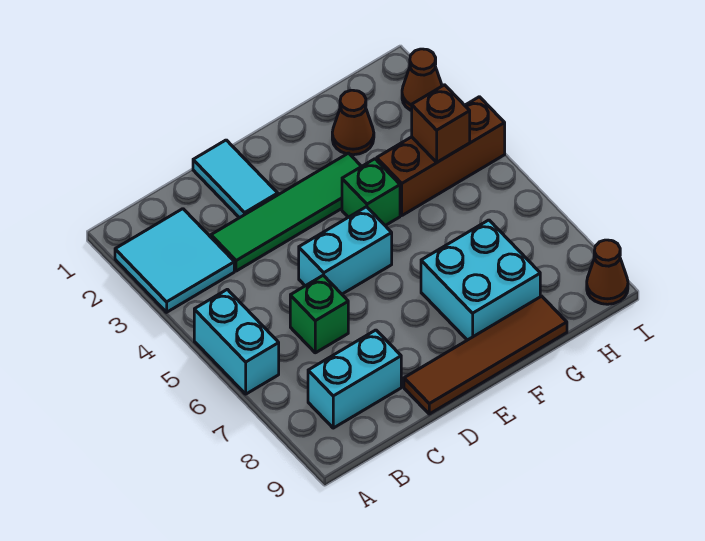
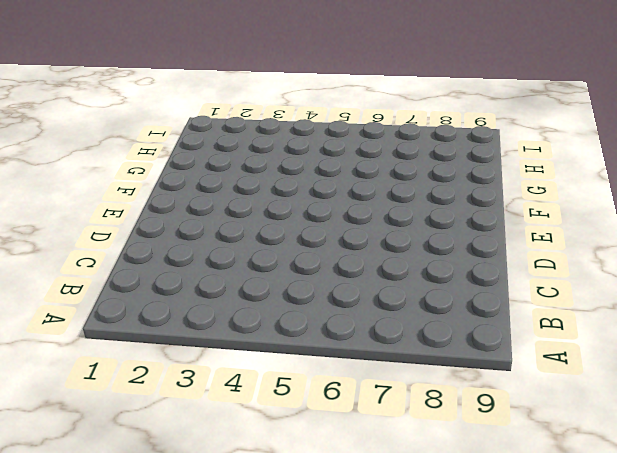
none -> cyan tile A2:B3 level 1
none -> cyan brick A5:A6 level 1
none -> cyan brick B8:C8 level 1

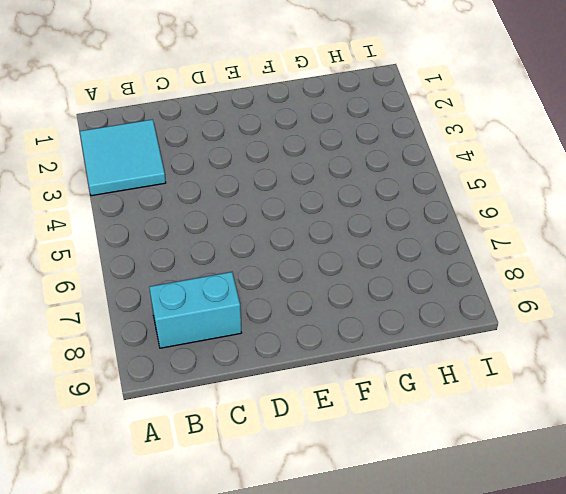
none -> cyan brick A5:A6 level 1
none -> green tile C3:F3 level 1
none -> green brick C6 level 1

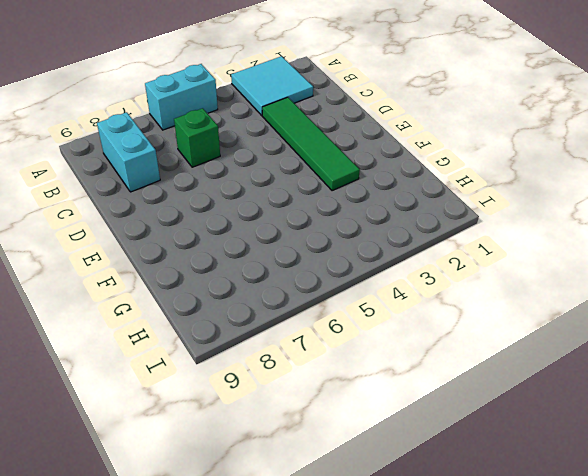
none -> cyan tile D1:D2 level 1
none -> cyan brick D5:E5 level 1
none -> brown tile D9:G9 level 1

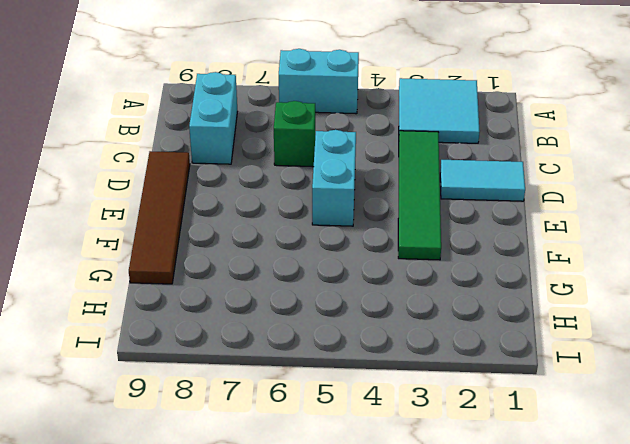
none -> green brick F4 level 1
none -> cyan brick F7:G8 level 1
none -> brown cone G2 level 1

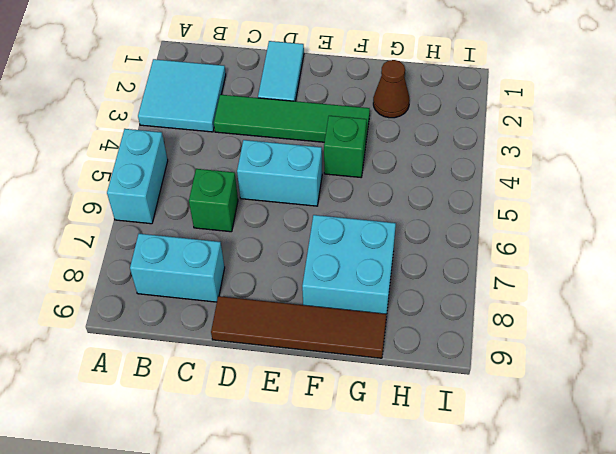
none -> brown brick G4:I4 level 1
none -> brown cone I2 level 1
none -> brown cone I9 level 1

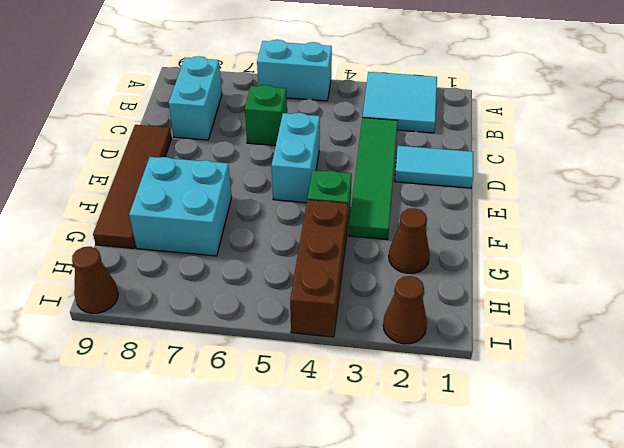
none -> brown brick H4 level 2

